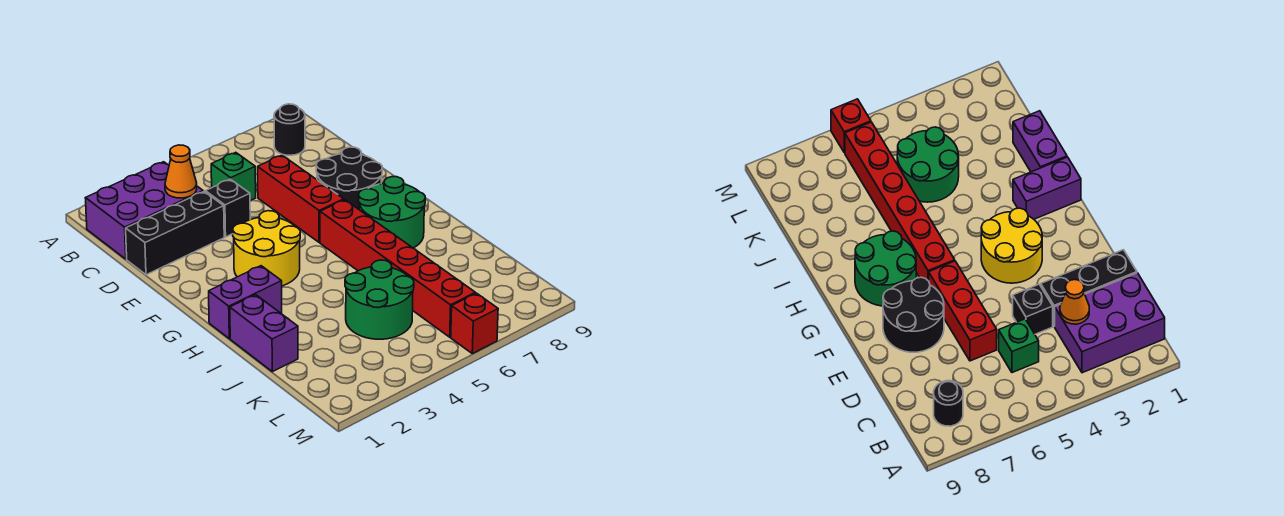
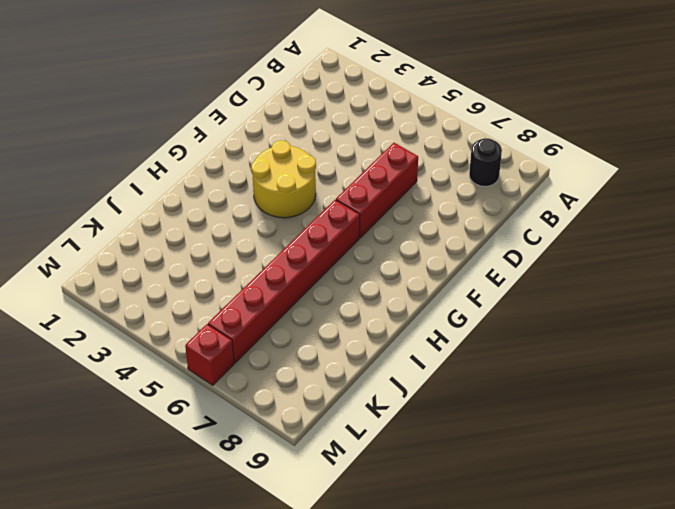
none -> purple brick B1:C3 level 1
none -> green brick C5 level 1
none -> black brick D1:D3 level 1

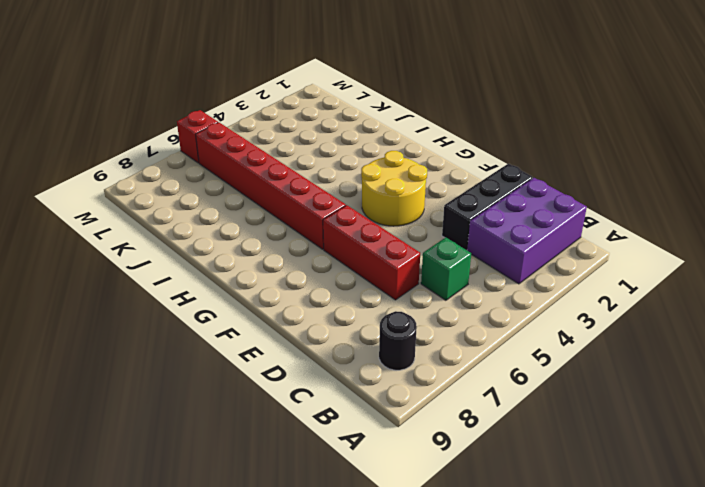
none -> black brick D4 level 1
none -> black round brick E7:F8 level 1
none -> green round brick G7:H8 level 1

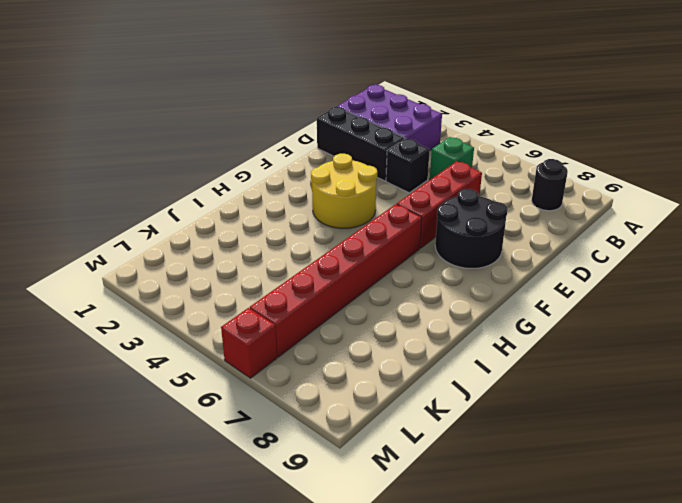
none -> green round brick G7:H8 level 1
none -> purple brick H1:H2 level 1
none -> purple brick I1:J1 level 1

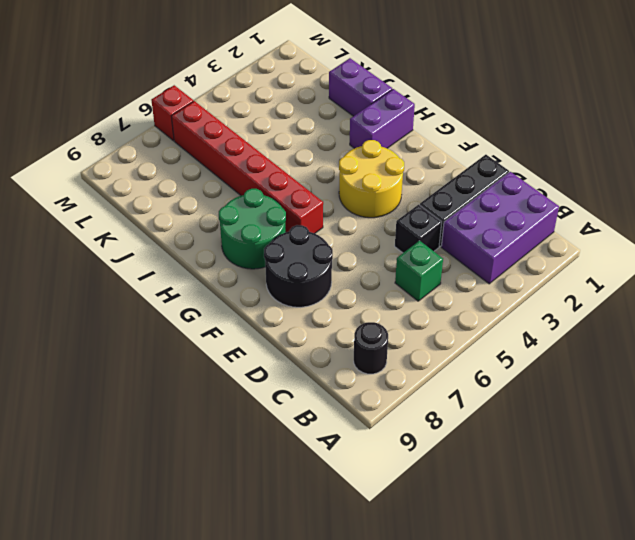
none -> red brick D6:F6 level 1
none -> green round brick J4:K5 level 1
none -> orange cone C3 level 2

